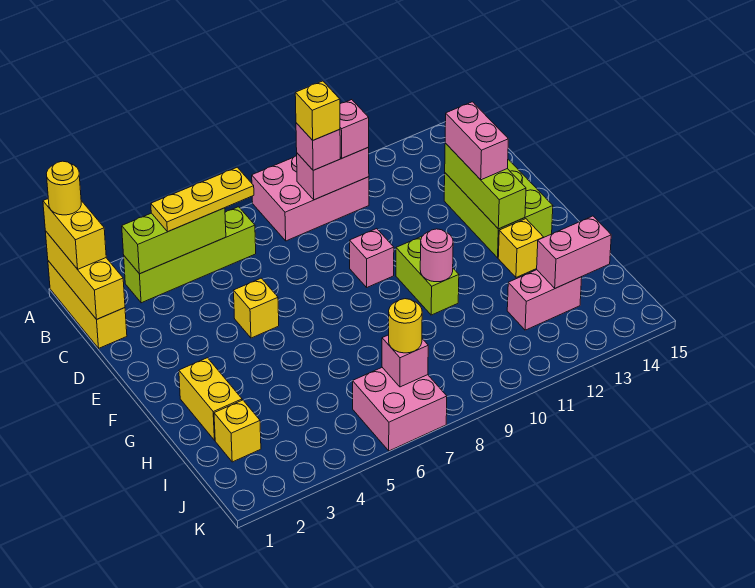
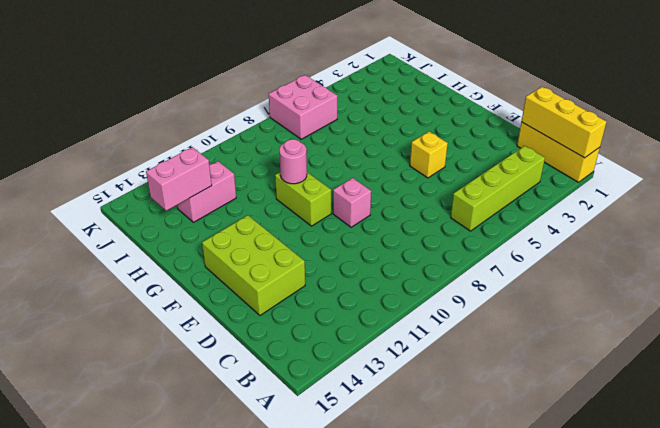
none -> pink brick A8:B10 level 1
none -> yellow brick G2:H2 level 1
none -> yellow brick G13 level 1

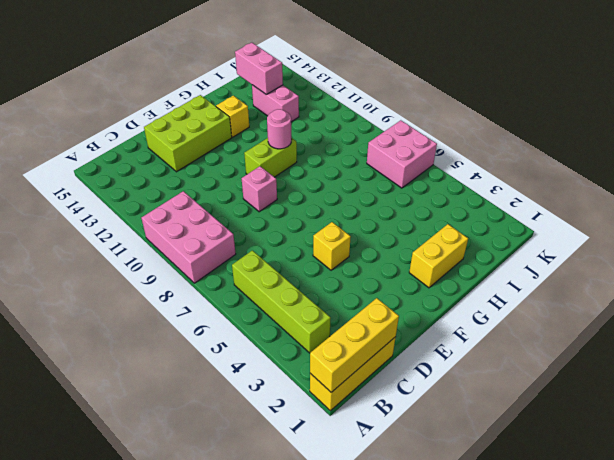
none -> yellow brick I2 level 1
none -> lime brick B3:B5 level 2
none -> pink brick B9:B10 level 2

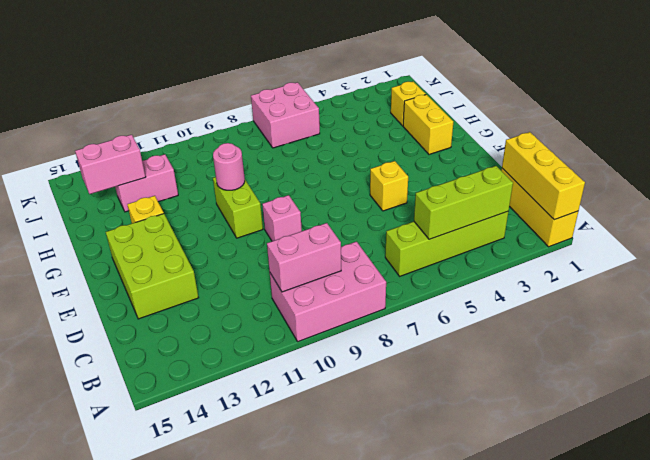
none -> lime brick D13:F13 level 2
none -> pink brick J7 level 2
none -> yellow brick A1:B1 level 3

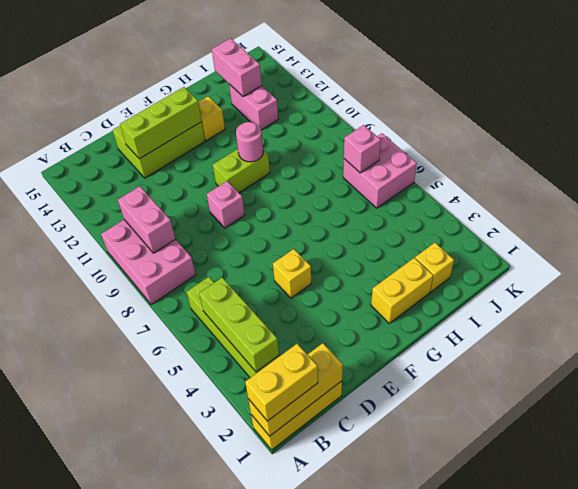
none -> yellow plate B4:B6 level 3
none -> pink brick B9 level 3
none -> pink brick B10 level 3

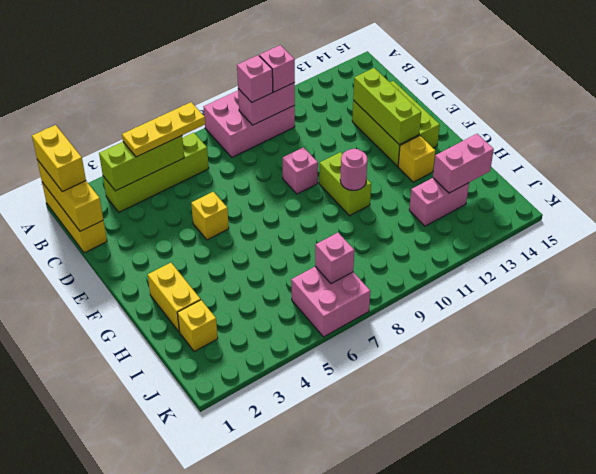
none -> pink brick D13:E13 level 3
none -> yellow round brick J7 level 3
none -> yellow round brick A1 level 4

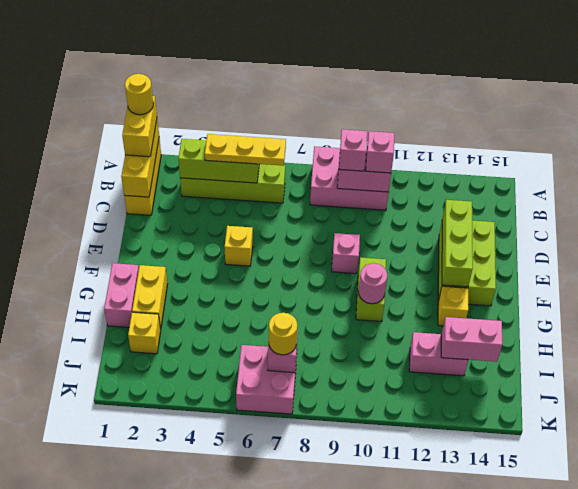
pink brick G1:H1 level 1 -> pink brick D13:E13 level 3
none -> yellow brick B9 level 4

